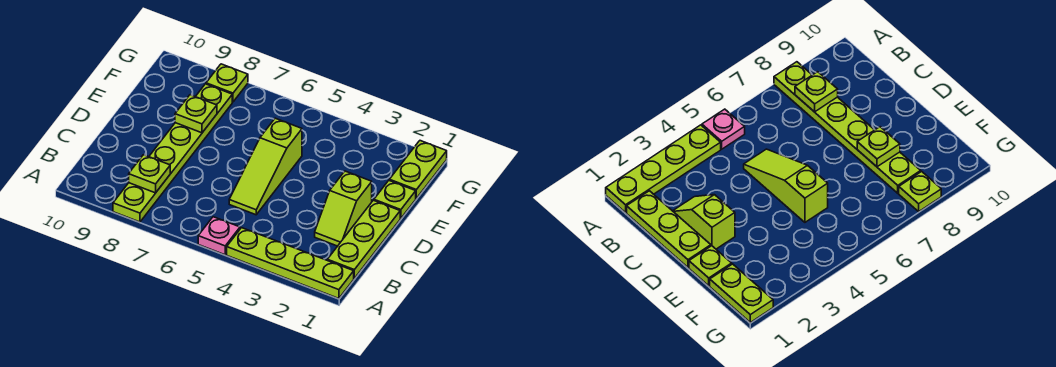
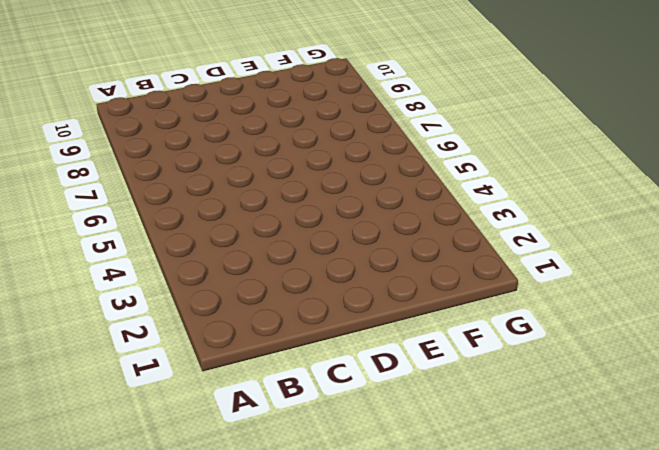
none -> lime plate A1:A4 level 1
none -> pink plate A5 level 1

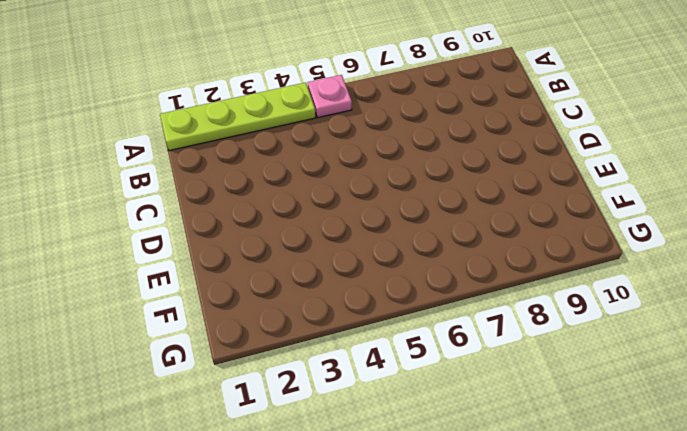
none -> lime plate A8:F8 level 1
none -> lime plate B1:D1 level 1

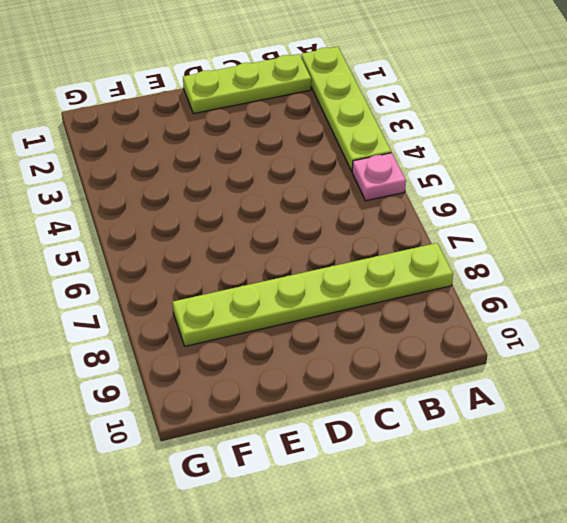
none -> lime slope C2:D2 level 1 top D
none -> lime slope C5:E5 level 1 top E

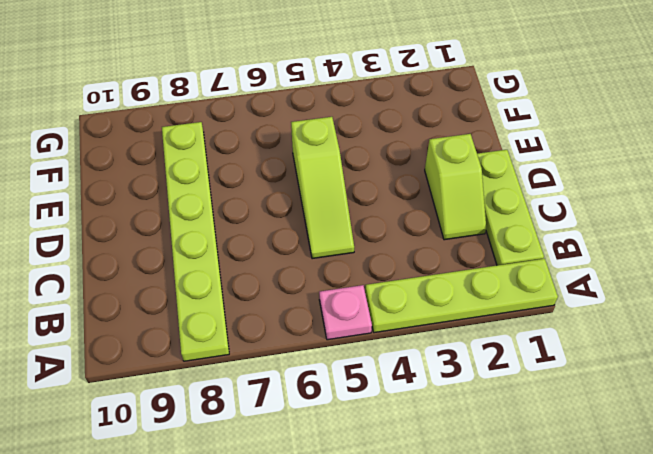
none -> lime plate E1 level 1
none -> lime plate F1:G1 level 1

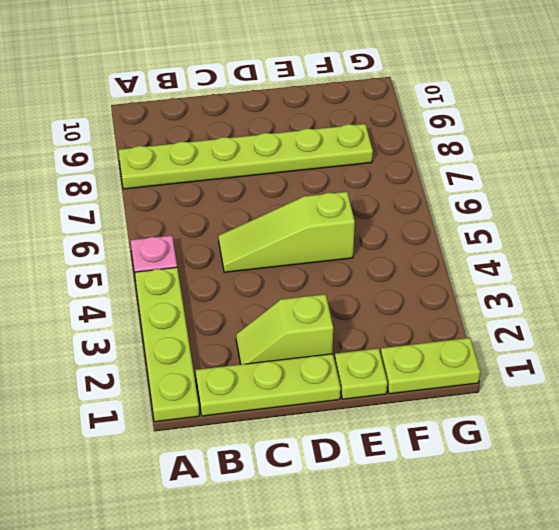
none -> lime plate G8 level 1
none -> lime plate B8 level 2

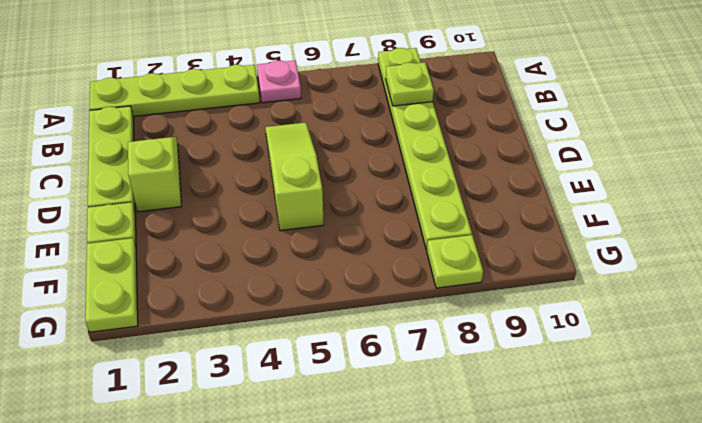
none -> lime plate E8 level 2

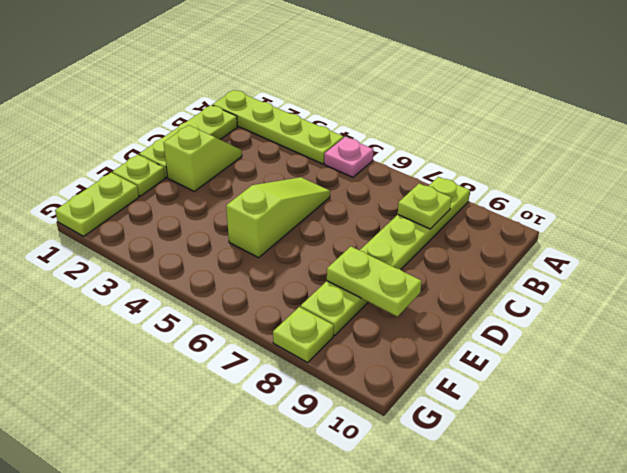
lime plate E8:E9 level 2 -> lime plate E8 level 2

